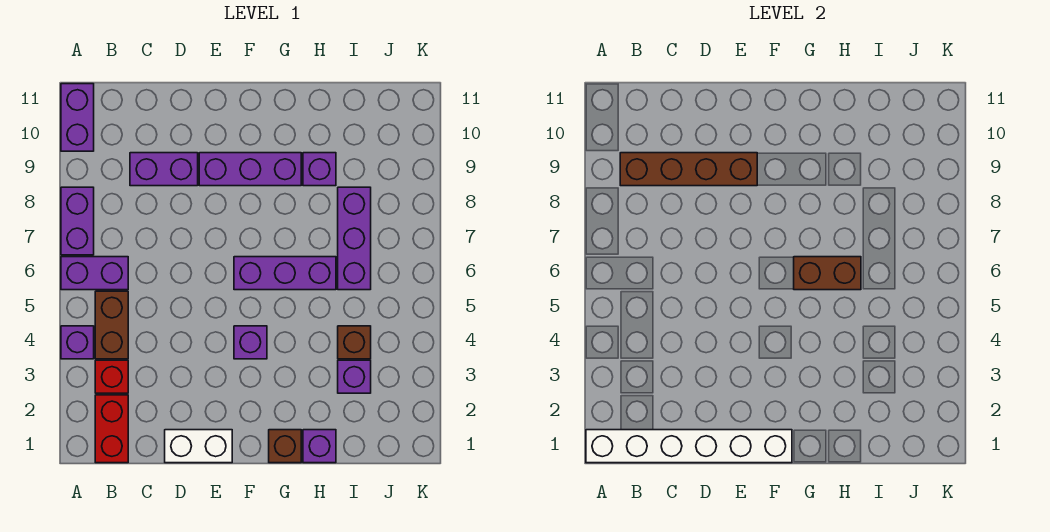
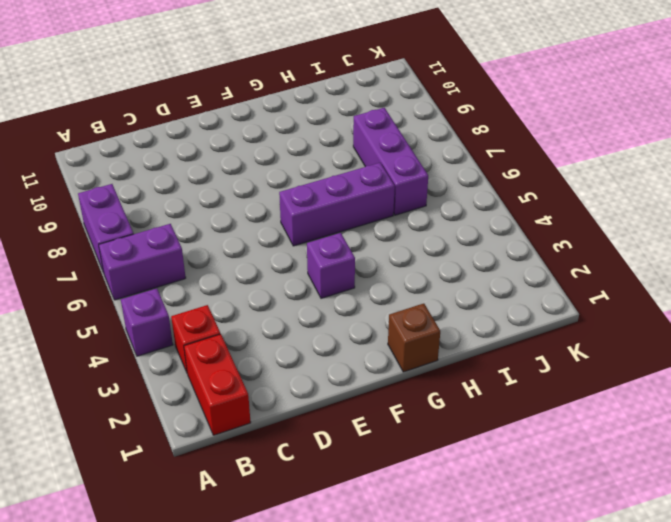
none -> purple brick A10:A11 level 1
none -> brown brick B4:B5 level 1
none -> purple brick C9:D9 level 1

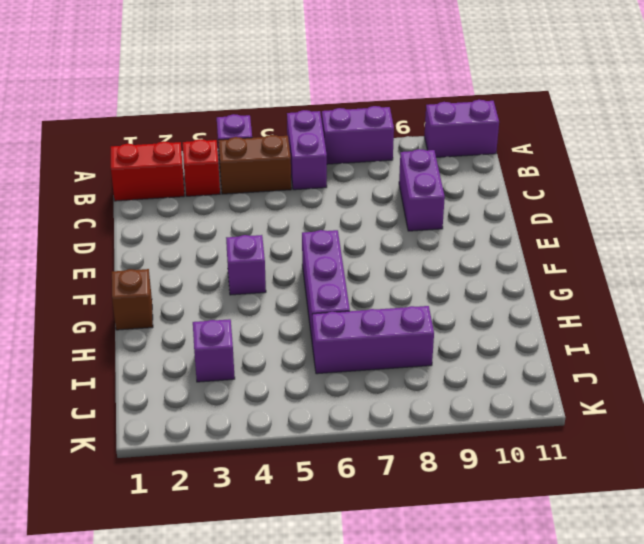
none -> white brick D1:E1 level 1
none -> purple brick E9:G9 level 1
none -> purple brick H1 level 1

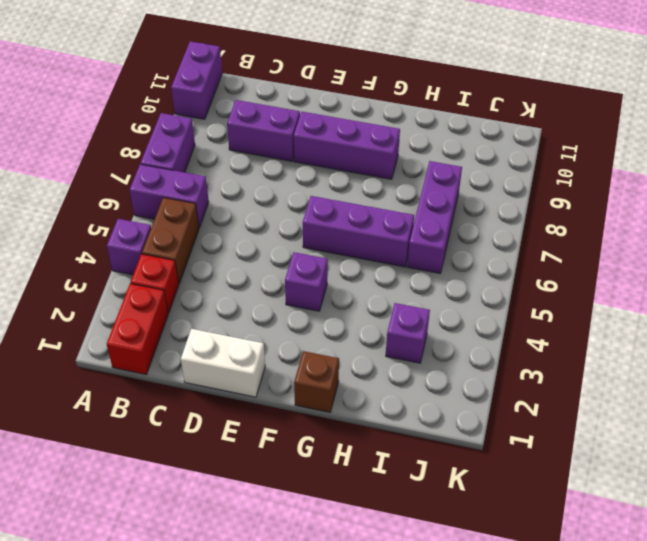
none -> purple brick H1 level 1
none -> purple brick H9 level 1
none -> brown brick I4 level 1

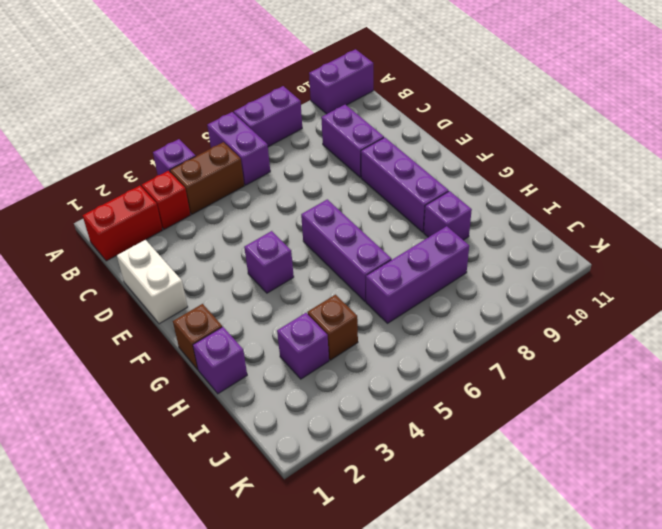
none -> white brick A1:F1 level 2
none -> brown brick B9:E9 level 2
none -> brown brick G6:H6 level 2

